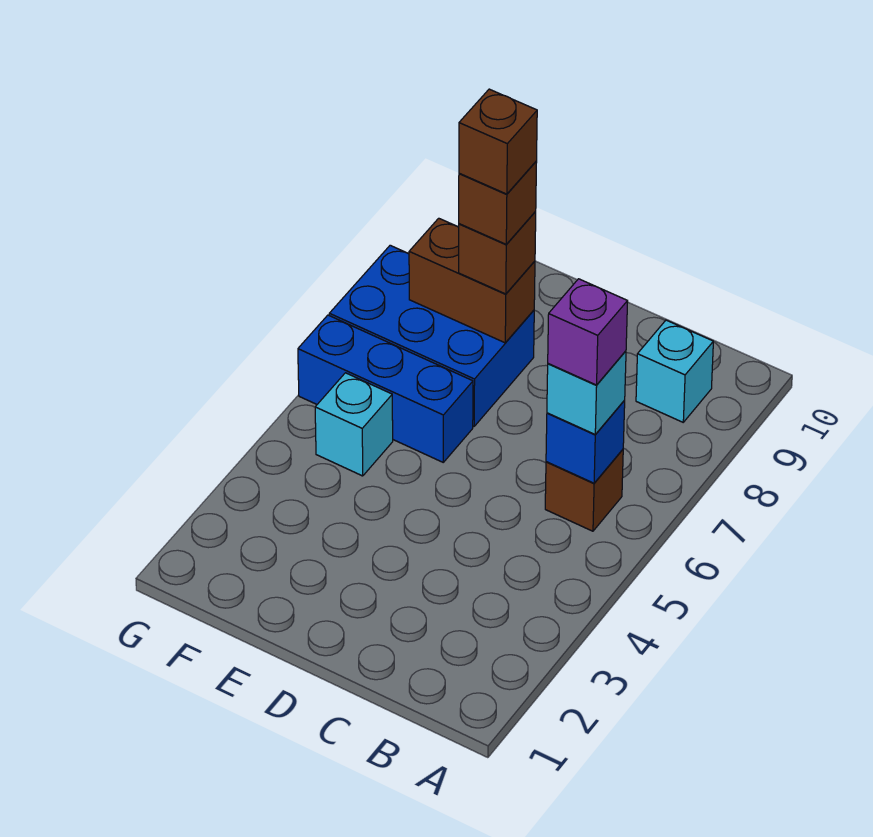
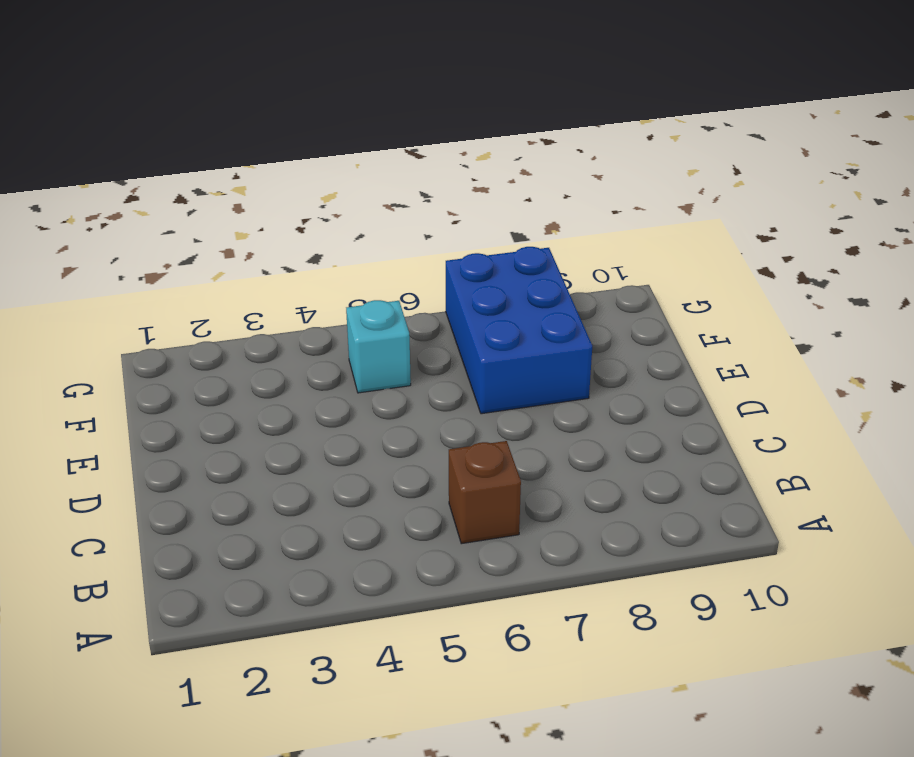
none -> cyan brick B9 level 1
none -> blue brick E6:G6 level 1
none -> blue brick B6 level 2

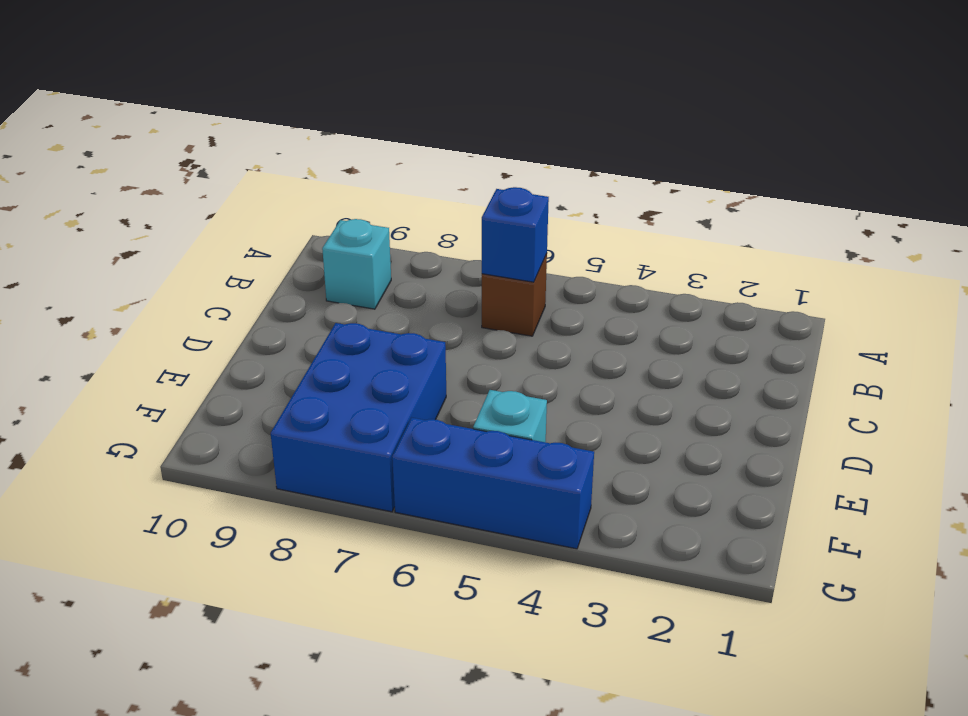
blue brick G4:G6 level 1 -> blue brick E6:G6 level 1
none -> brown brick E8:F8 level 2
none -> cyan brick B6 level 3
none -> brown brick E8 level 3

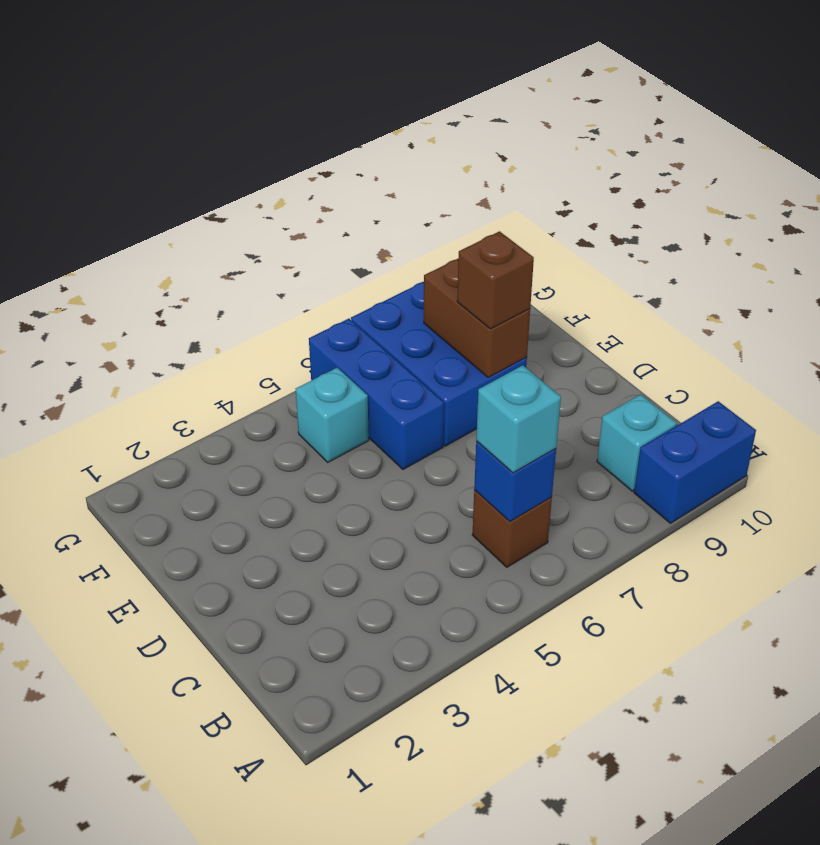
blue brick A9:A10 level 1 -> none
none -> purple brick B6 level 4
none -> brown brick E8 level 4
none -> brown brick E8 level 5

